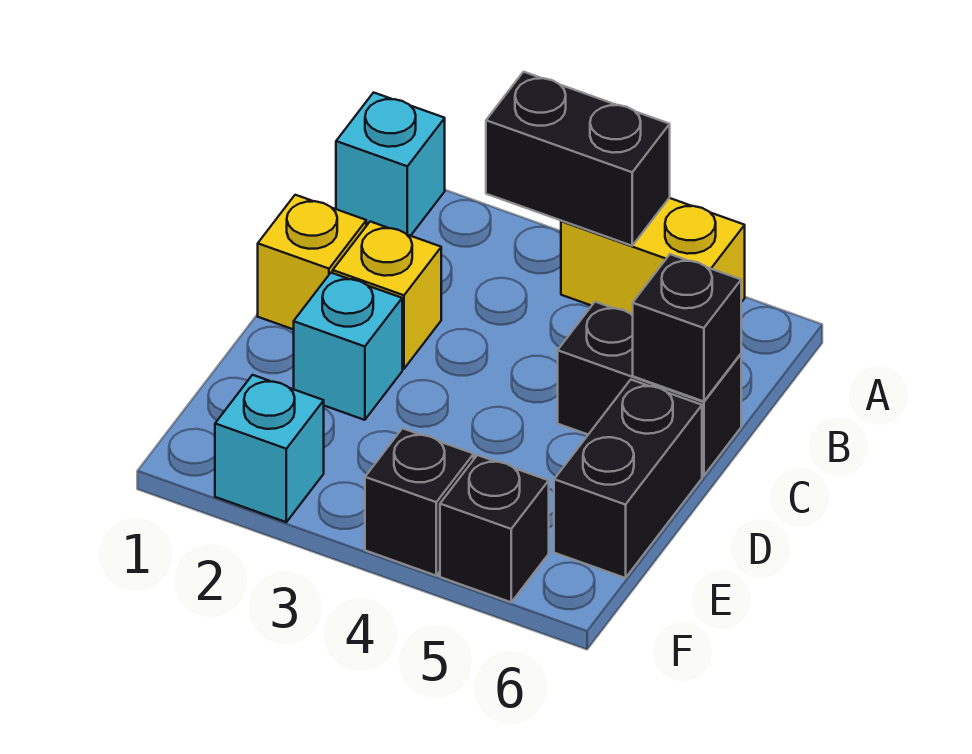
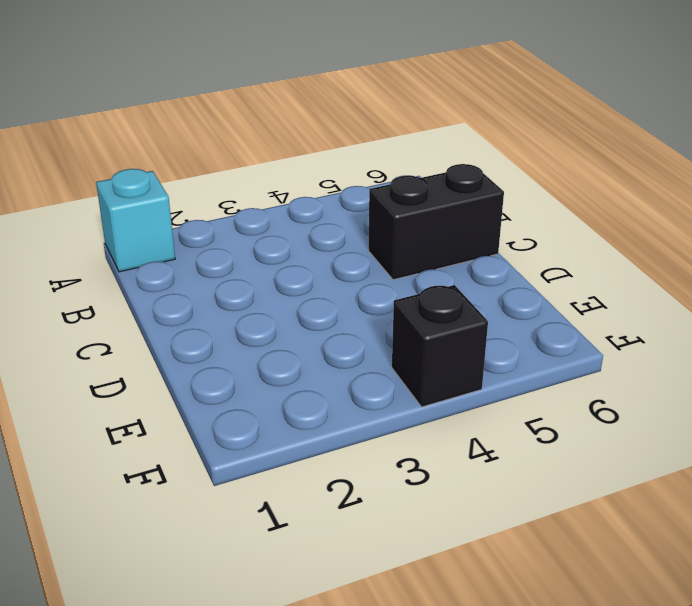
none -> yellow brick A4:A5 level 1
none -> yellow brick C1 level 1
none -> yellow brick C2 level 1

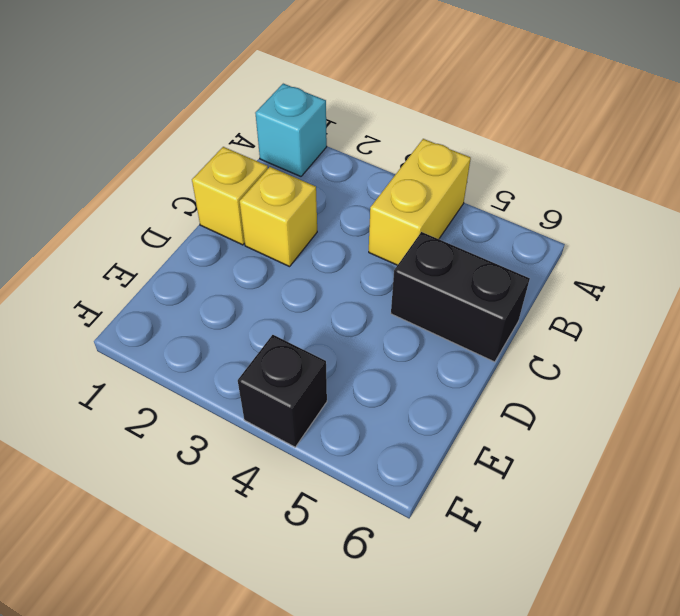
yellow brick A4:B4 level 1 -> yellow brick A4:A5 level 1
none -> cyan brick D2 level 1
none -> black brick D6:E6 level 1
none -> cyan brick F2 level 1

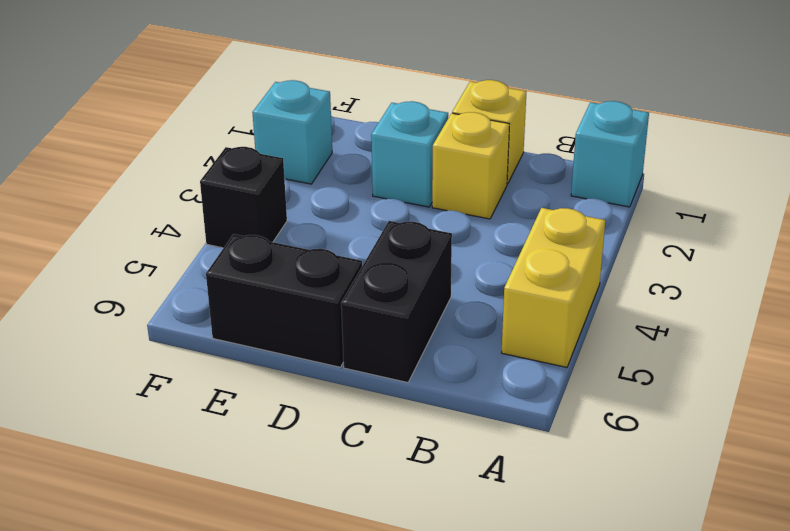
none -> black brick F5 level 1
none -> black brick A3:A4 level 2
none -> black brick C6 level 2

